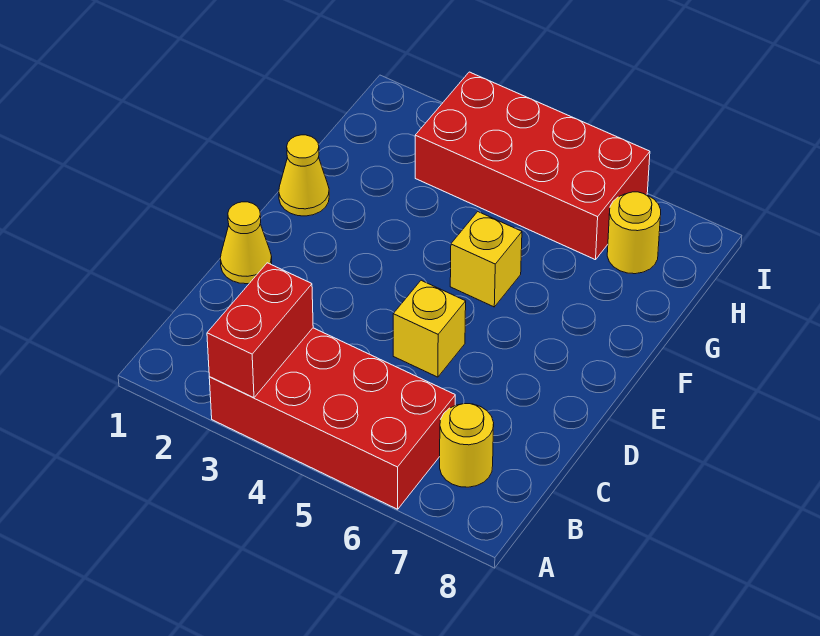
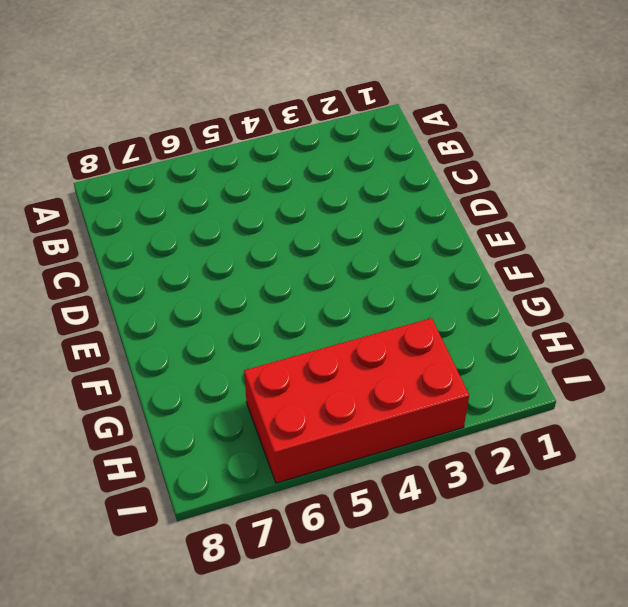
none -> red brick A3:B6 level 1
none -> yellow round brick B7 level 1

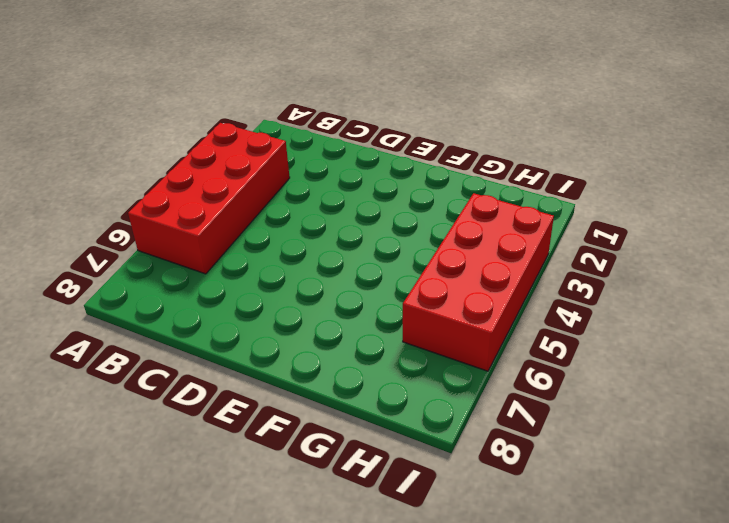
none -> yellow round brick B7 level 1
none -> yellow cone D1 level 1

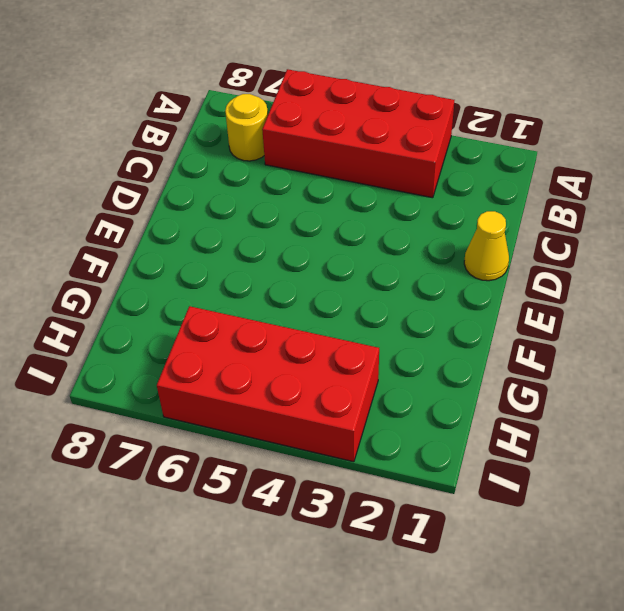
none -> yellow brick D5 level 1
none -> yellow cone F1 level 1

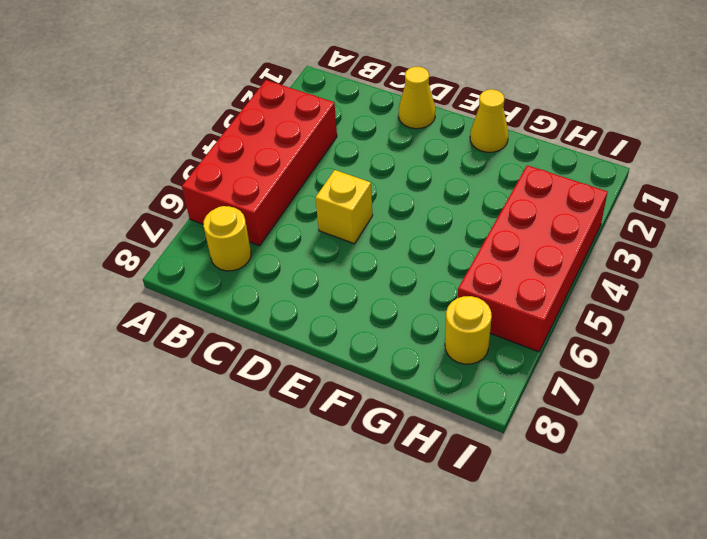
none -> yellow brick F5 level 1
none -> red brick A3:B3 level 2

